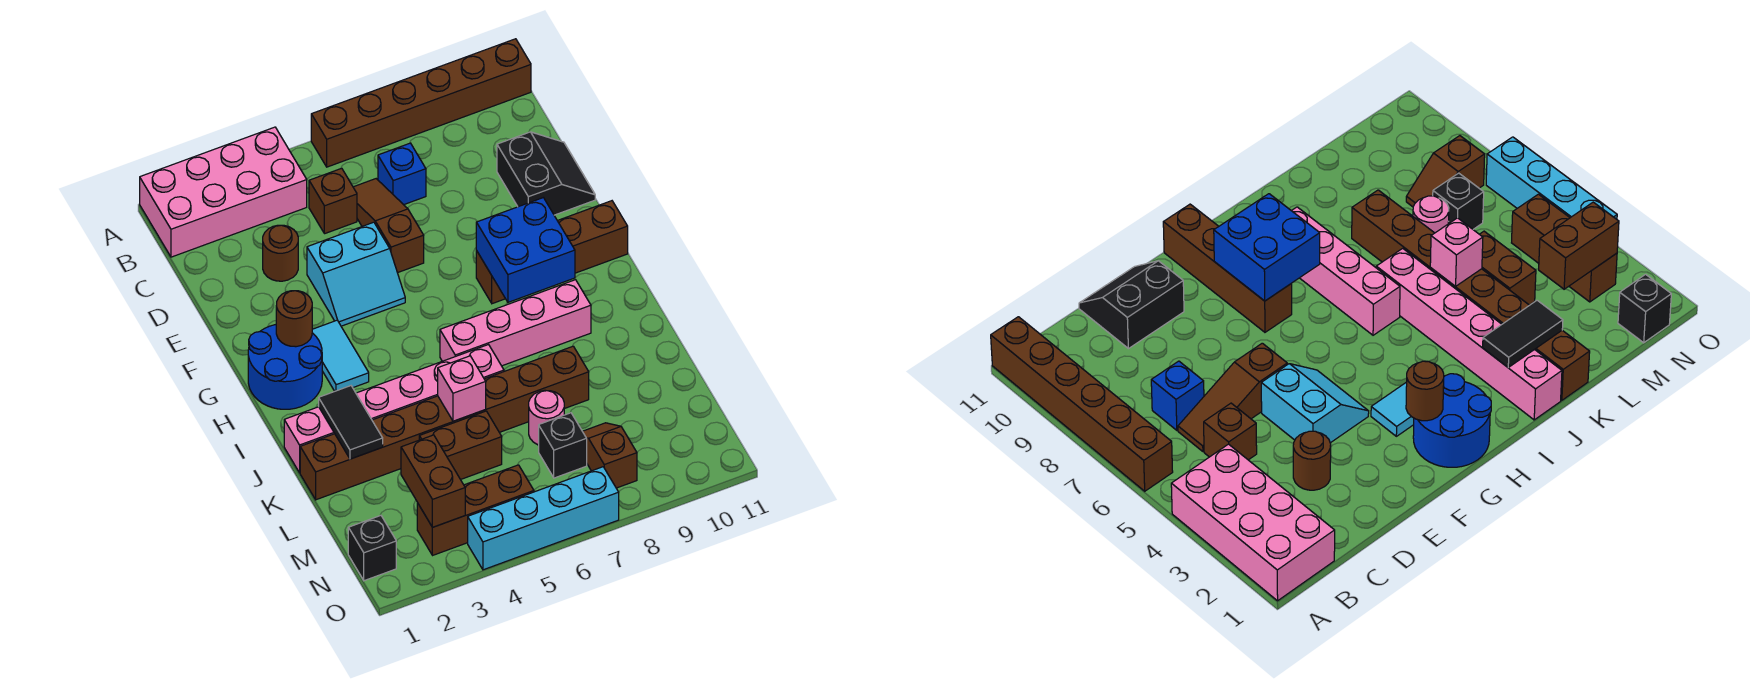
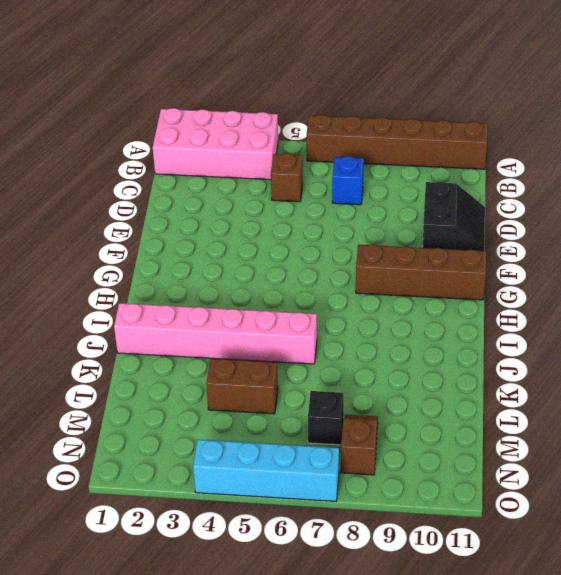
none -> brown slope C6:E6 level 1 top E
none -> brown round brick D3 level 1
none -> cyan slope E4:F5 level 1 top E

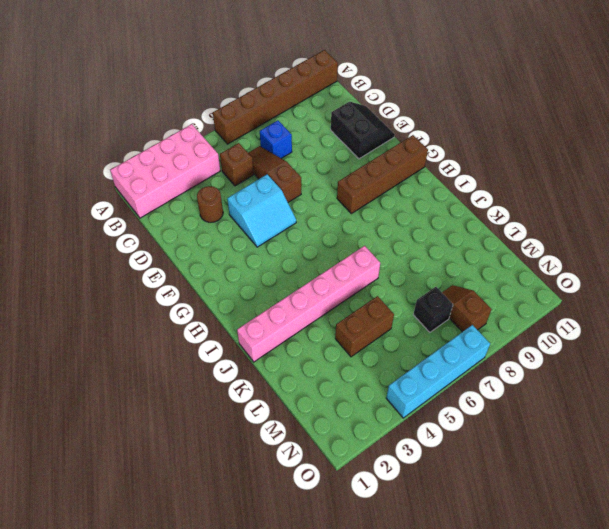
none -> blue round brick G1:H2 level 1
none -> cyan tile G3:H3 level 1
none -> pink brick I6:I9 level 1

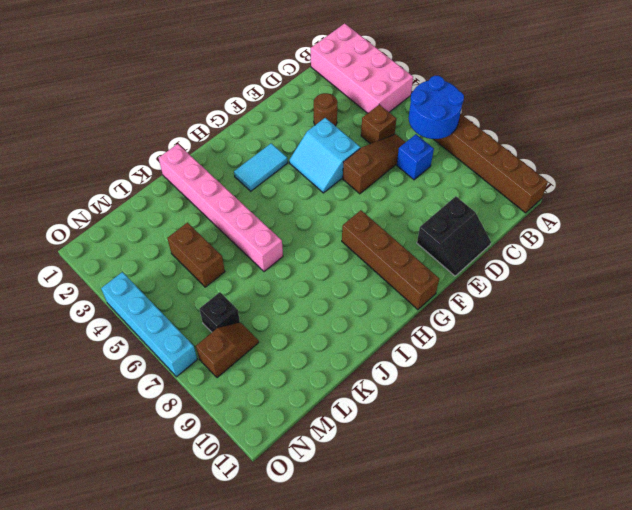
blue round brick A6:B7 level 2 -> blue round brick G1:H2 level 1
none -> pink brick I6:I9 level 1
none -> brown brick K1:K8 level 1
none -> pink round brick L7 level 1

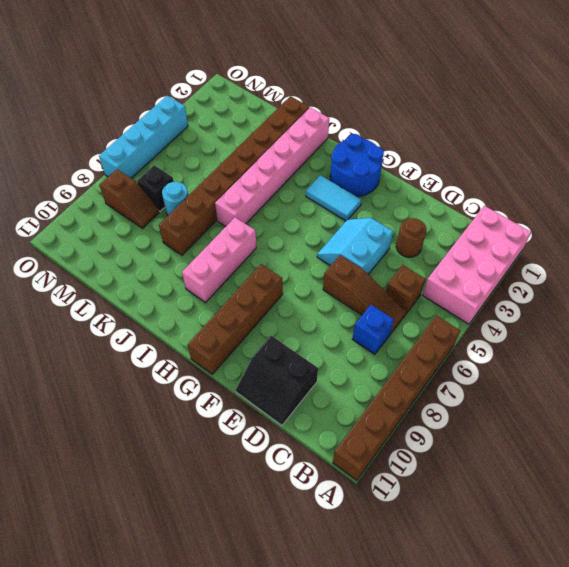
pink brick I7:I9 level 1 -> pink brick I6:I9 level 1
cyan round brick L7 level 1 -> pink round brick L7 level 1
none -> brown brick L4:L5 level 1
none -> black brick N1 level 1
none -> brown brick N3:N5 level 1

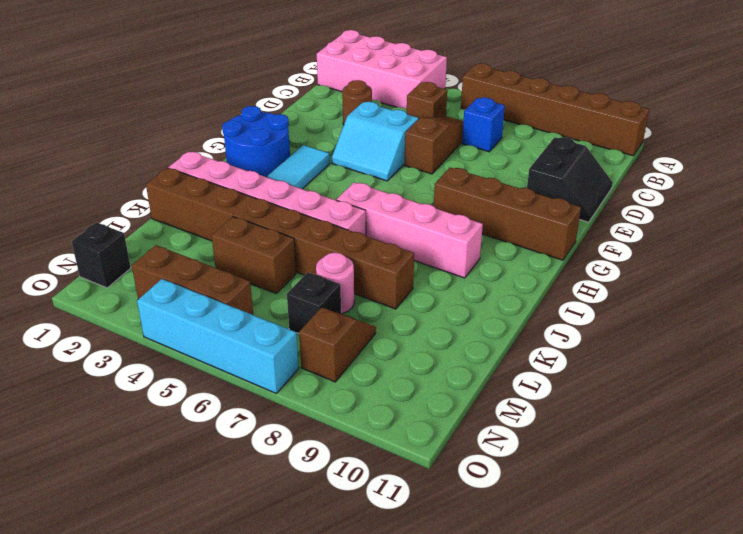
none -> brown round brick G2 level 2
none -> blue brick G8:H9 level 2
none -> black tile J2:K2 level 2

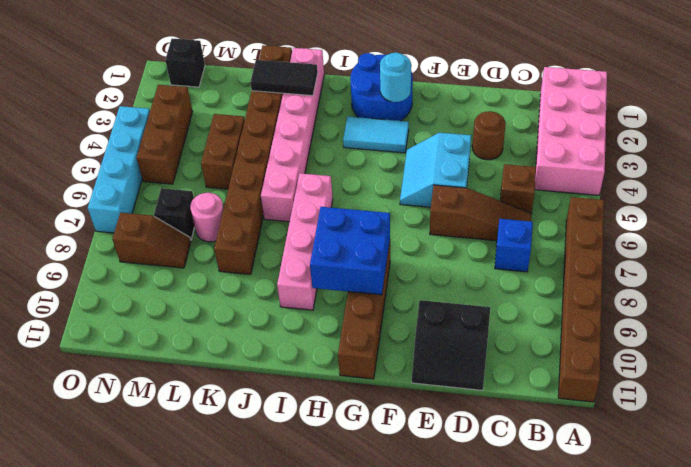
cyan round brick G2 level 2 -> brown round brick G2 level 2
none -> pink brick K5 level 2
none -> brown brick M3:N3 level 2

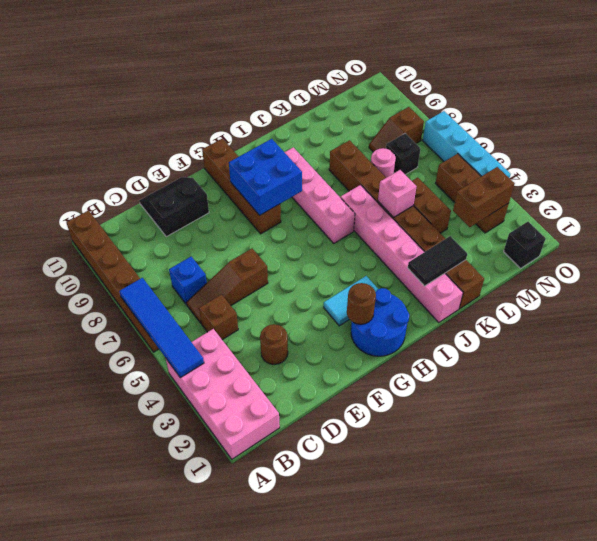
blue tile A4:A7 level 2 -> none
none -> cyan slope E4:F5 level 1 top E

